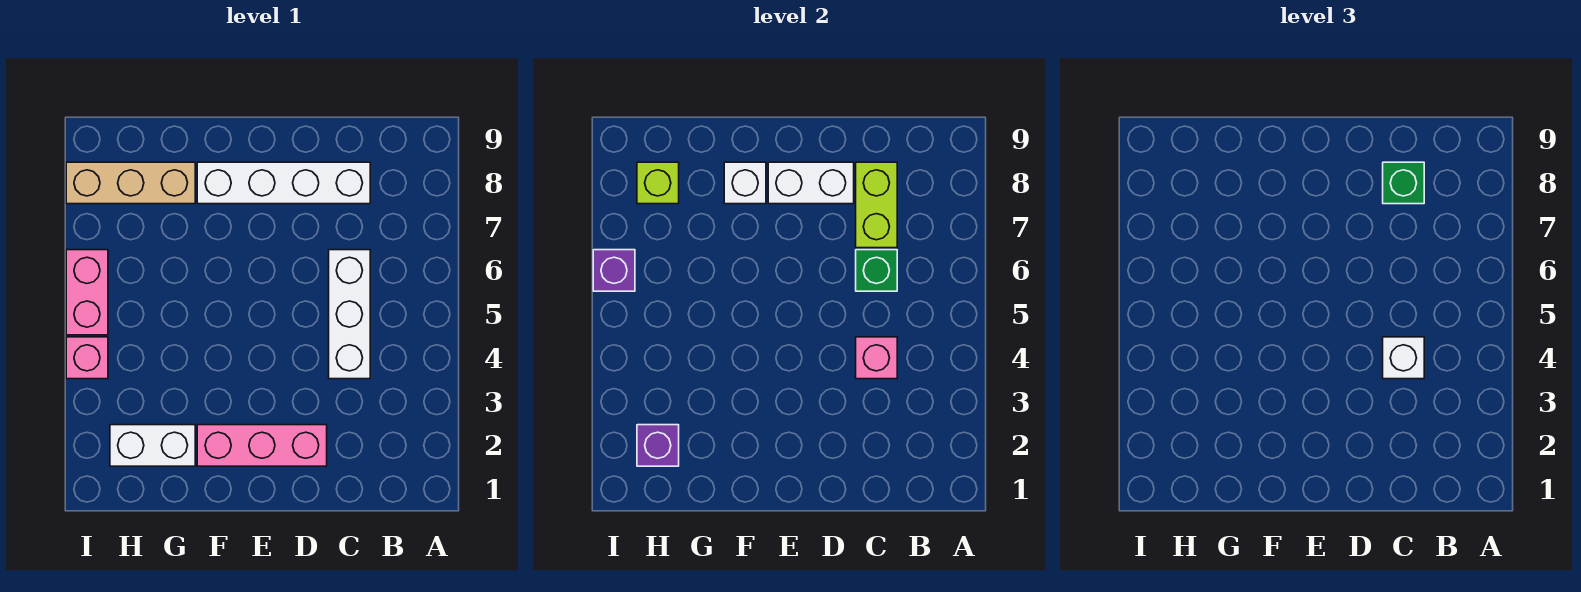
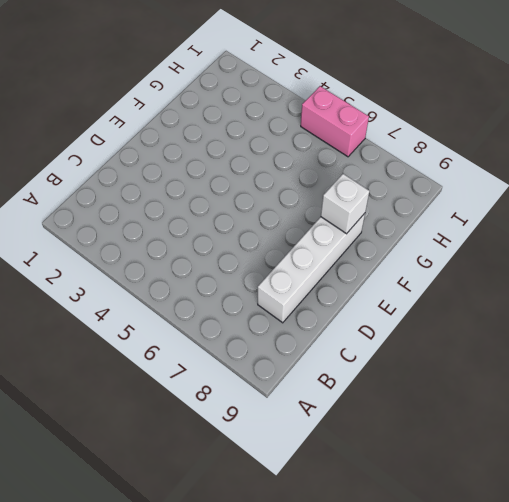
none -> white brick C4:C6 level 1
none -> pink brick D2:F2 level 1
none -> white brick G2:H2 level 1

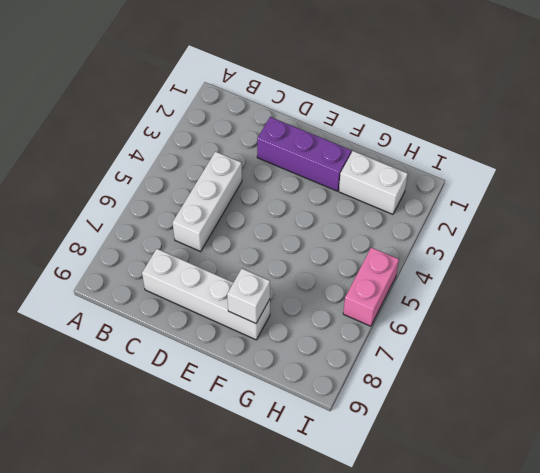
purple brick D2:F2 level 1 -> pink brick D2:F2 level 1
none -> tan brick G8:I8 level 1
none -> pink brick I4 level 1
none -> pink brick C4 level 2

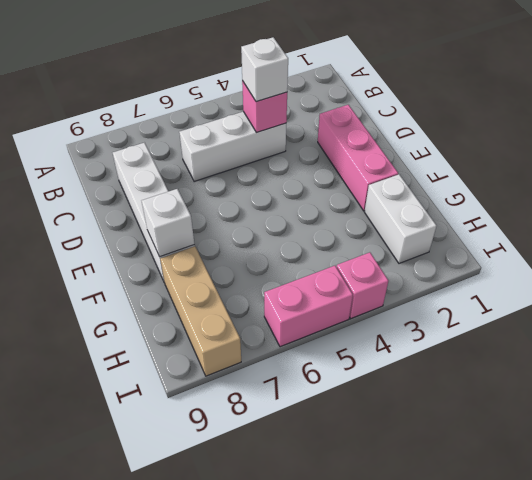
none -> green brick C6 level 2
none -> lime brick C7:C8 level 2
none -> white brick D8:E8 level 2

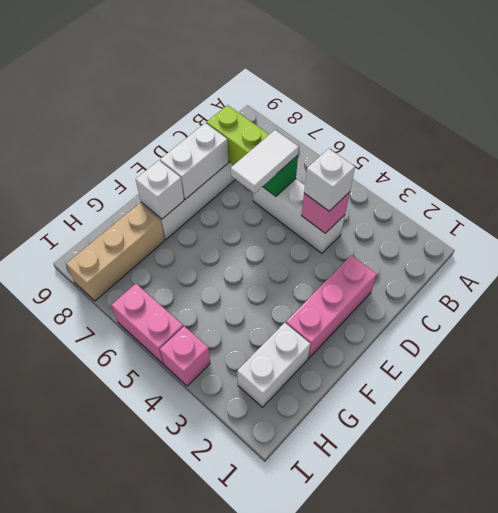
white tile C6:D6 level 3 -> none
none -> purple brick H2 level 2
none -> lime brick H8 level 2
none -> purple brick I6 level 2

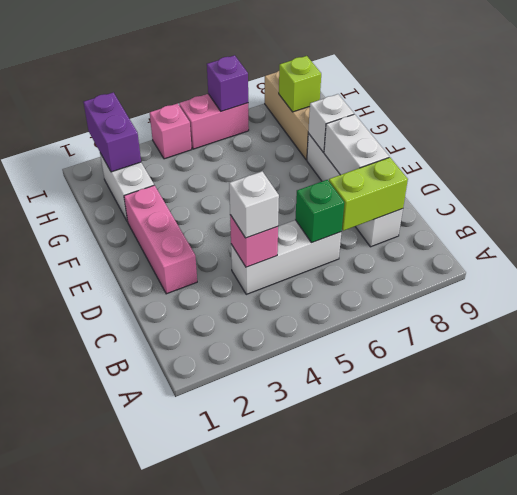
purple brick H2:I2 level 2 -> purple brick H2 level 2
none -> green brick C8 level 3

